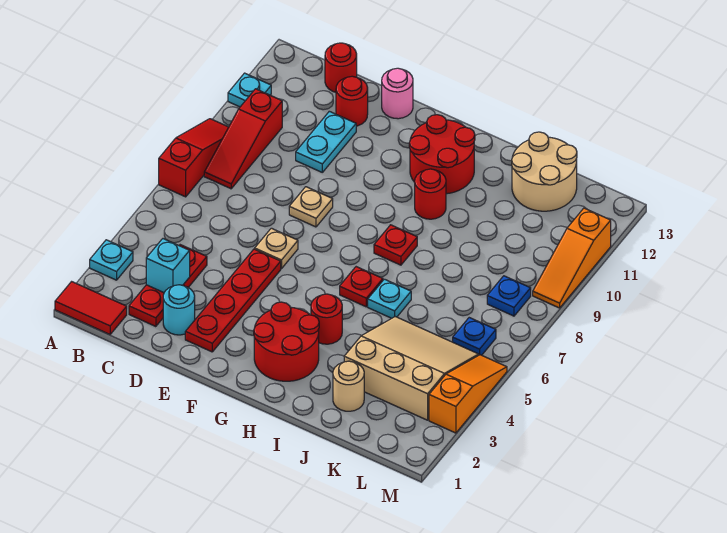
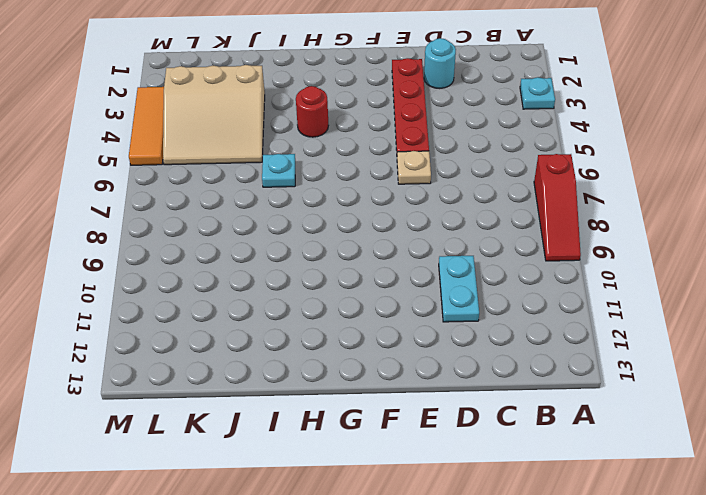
orange tile M3:M5 level 1 -> orange slope M3:M5 level 1 top 3
none -> red tile A1:B1 level 1
none -> cyan plate A11 level 1
none -> red slope B8:B10 level 1 top 10

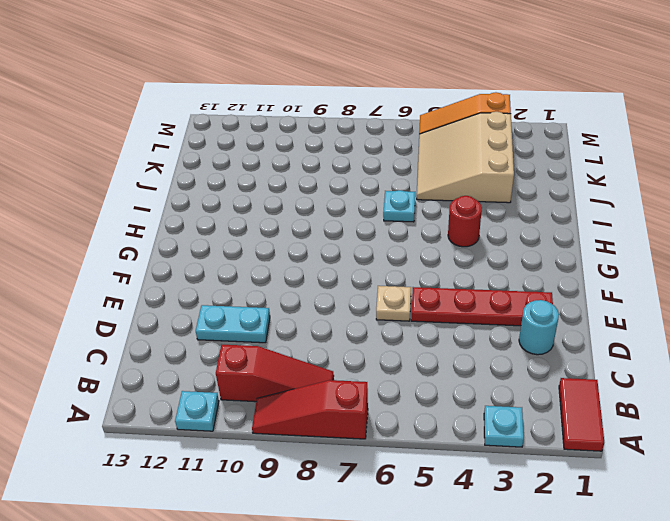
none -> red plate C2:C4 level 1
none -> red round brick C13 level 1
none -> red round brick D12 level 1

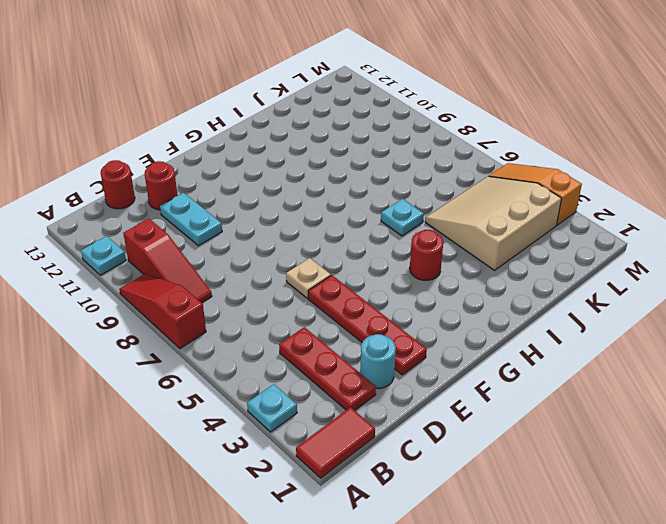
none -> tan plate E8 level 1
none -> pink round brick E13 level 1
none -> red round brick G2:H3 level 1

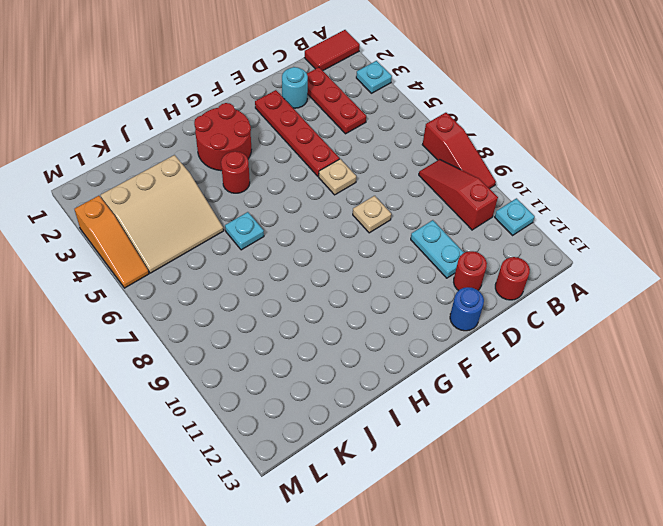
blue round brick E13 level 1 -> pink round brick E13 level 1
none -> red round brick G11:H12 level 1
none -> red plate H6 level 1
none -> red plate H8 level 1

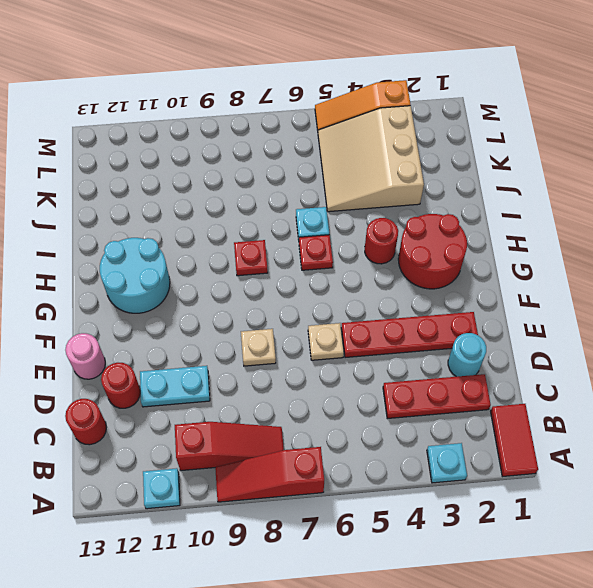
cyan round brick G11:H12 level 1 -> red round brick G11:H12 level 1
none -> red round brick H10 level 1
none -> tan round brick J2 level 1
none -> tan round brick J12:K13 level 1

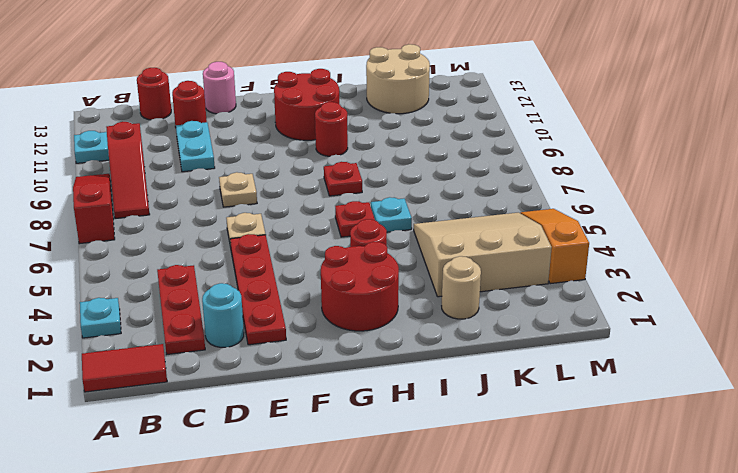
none -> blue plate L6 level 1
none -> blue plate L8 level 1
none -> orange slope M9:M11 level 1 top 11

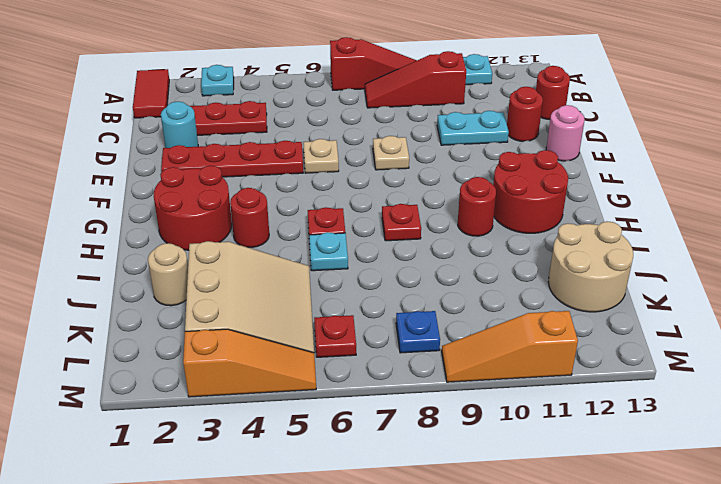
red plate L6 level 1 -> blue plate L6 level 1
none -> cyan brick C3 level 2

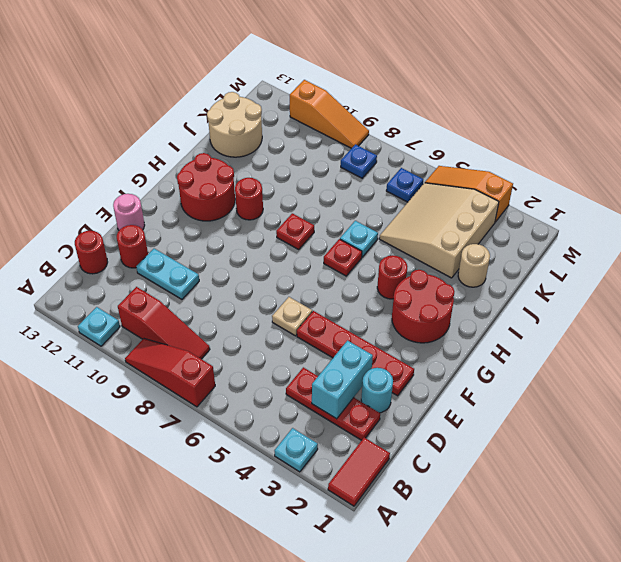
cyan brick C3:D3 level 2 -> cyan brick C3 level 2
none -> tan plate E8 level 1

